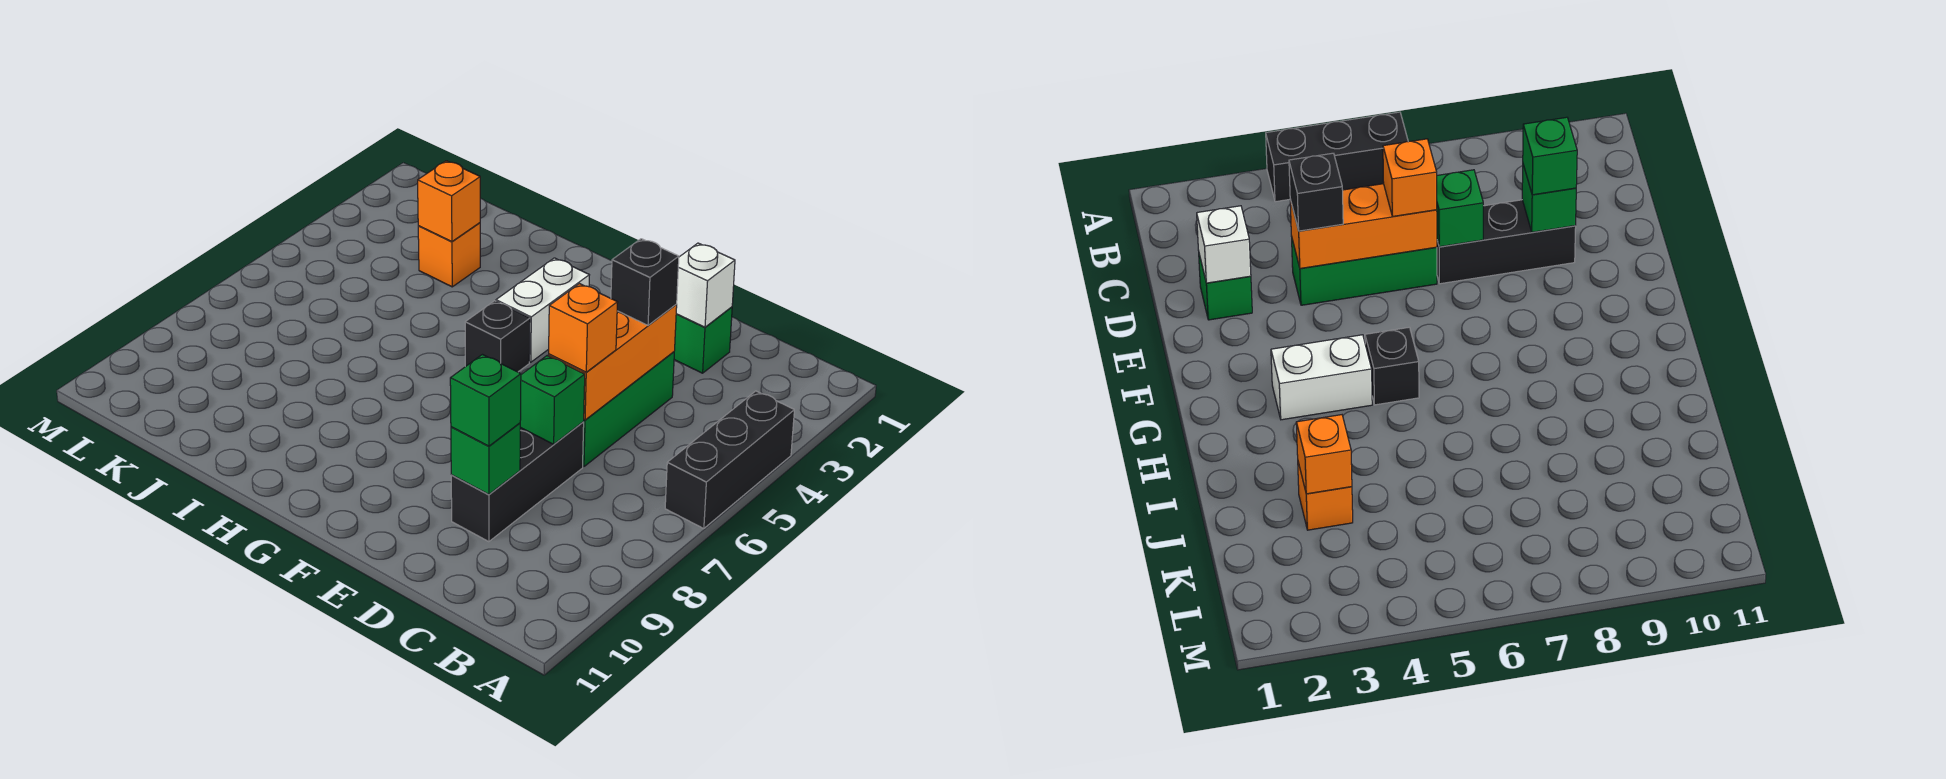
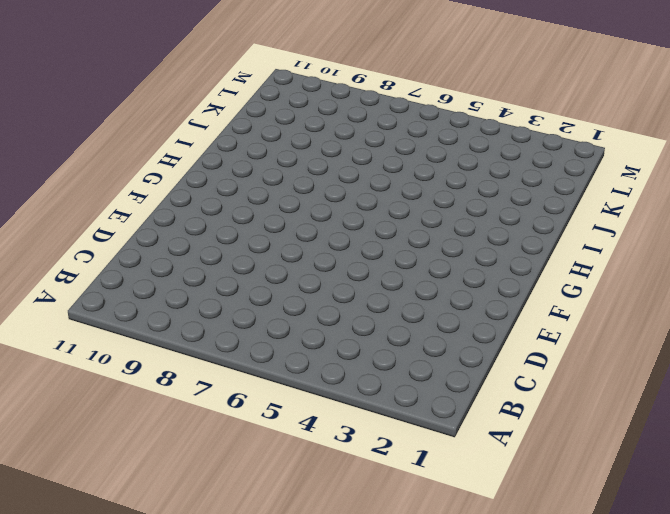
none -> black brick A4:A6 level 1
none -> green brick D2 level 1
none -> green brick D4:D6 level 1

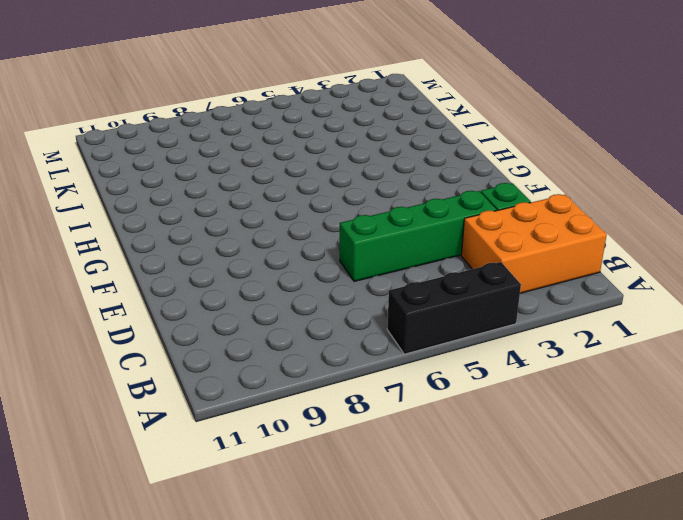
orange brick B1:C3 level 1 -> none
green brick D3:D6 level 1 -> green brick D4:D6 level 1
none -> black brick D7:D9 level 1
none -> white brick G3:G4 level 1
none -> black brick G5 level 1

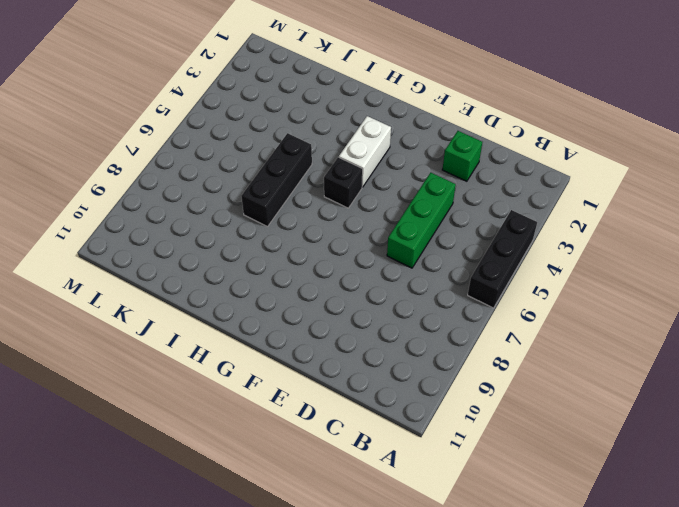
black brick I5:I7 level 1 -> black brick D7:D9 level 1
none -> orange brick J3 level 1
none -> white brick D2 level 2
none -> orange brick D4:D6 level 2

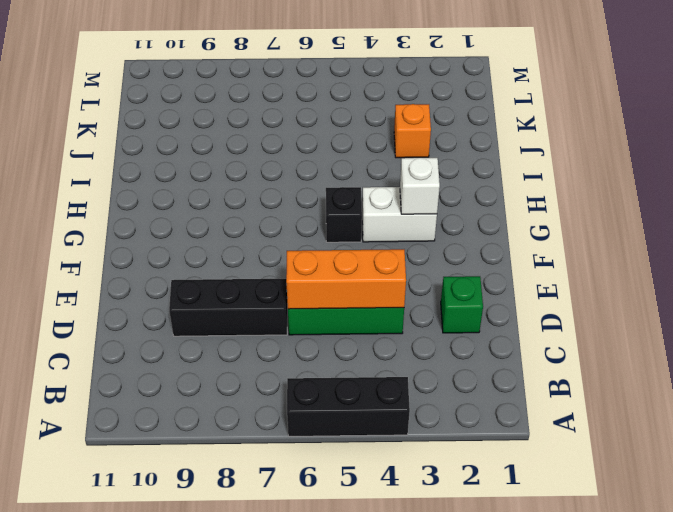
white brick G3 level 2 -> white brick D2 level 2
none -> green brick D7 level 2
none -> green brick D9 level 2
none -> orange brick J3 level 2

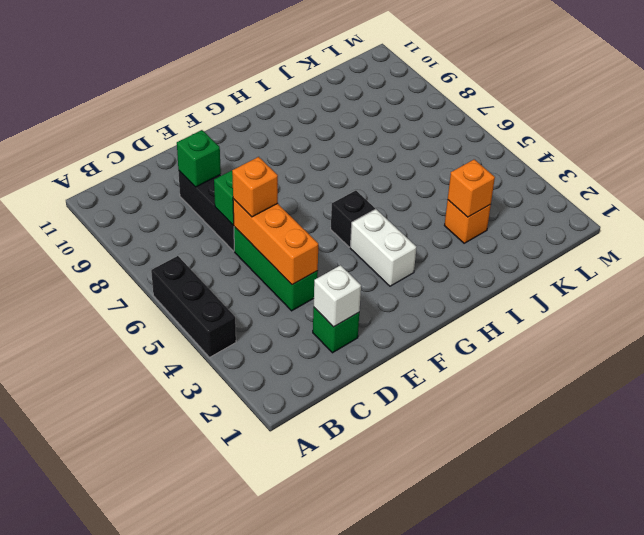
none -> black brick D4 level 3
none -> green brick D9 level 3

